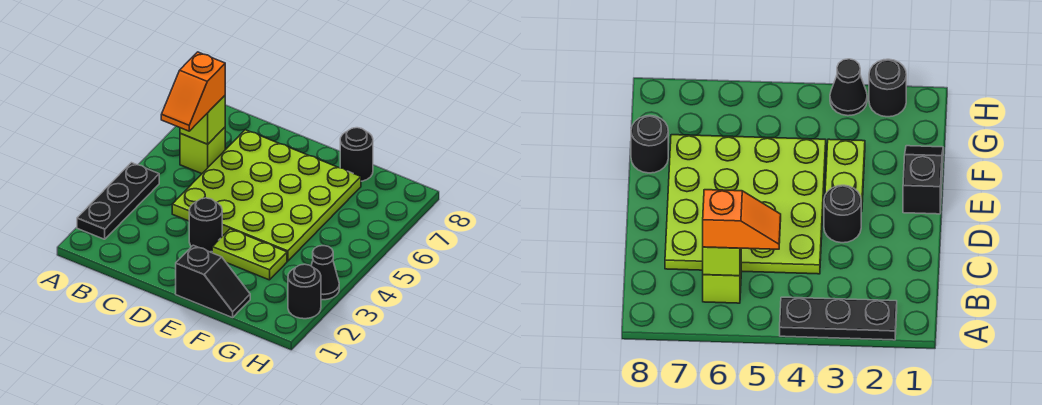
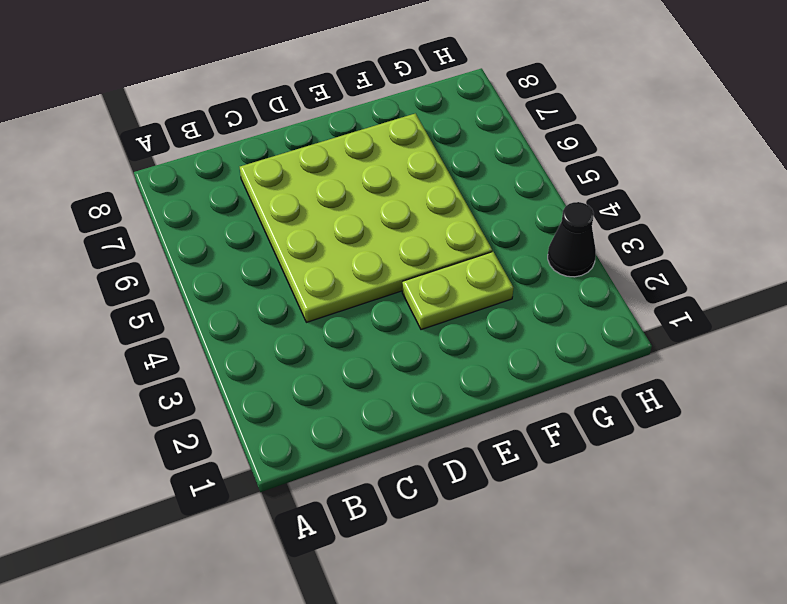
none -> black plate A2:A4 level 1
none -> lime brick B6 level 1

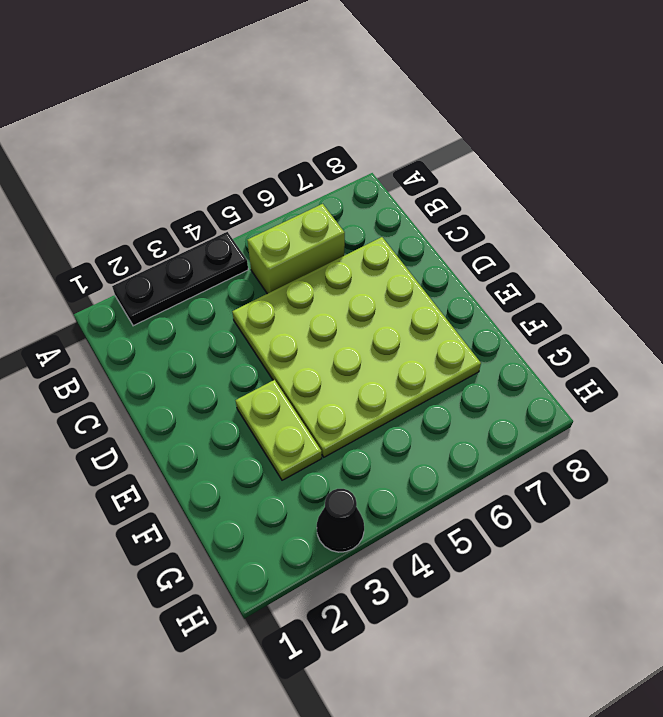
lime brick B5:B6 level 1 -> lime brick B6 level 1
none -> black round brick D3 level 1
none -> black slope E1:F1 level 1 top E

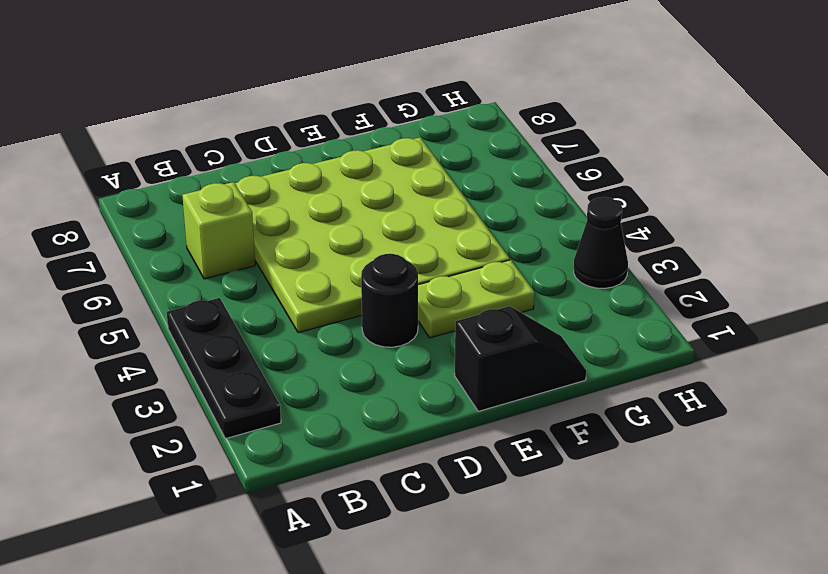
none -> black round brick F8 level 1
none -> black round brick H2 level 1

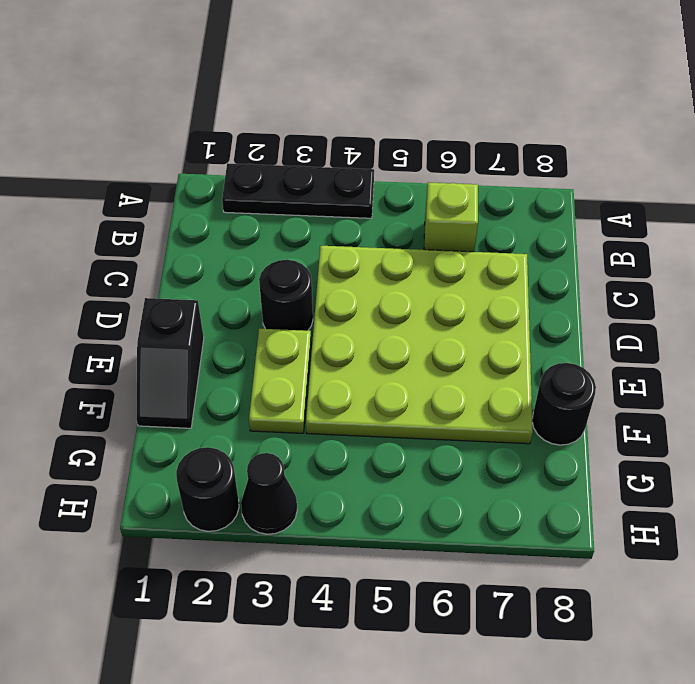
none -> lime brick B6 level 2
none -> orange slope B5:B6 level 3 top 6

